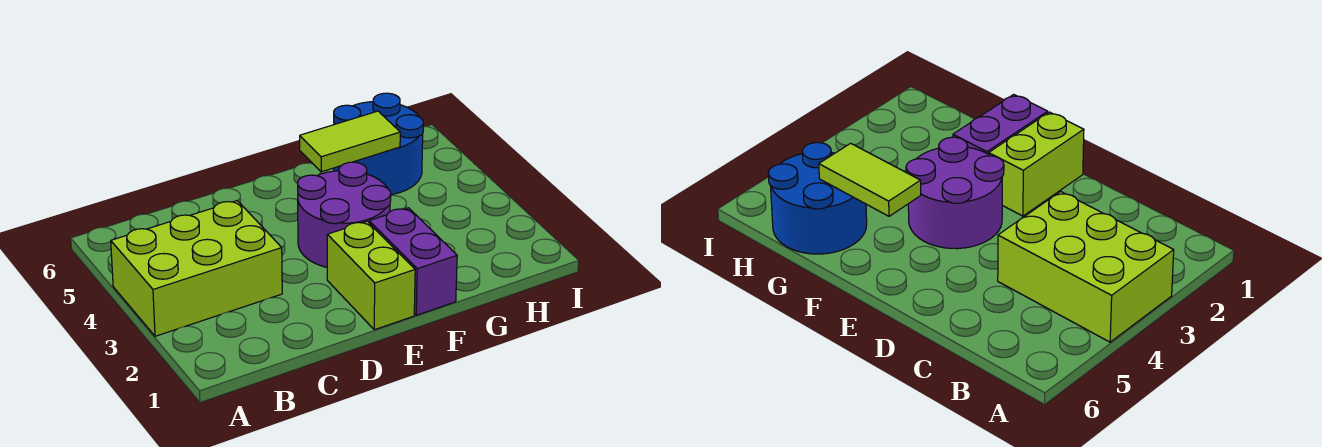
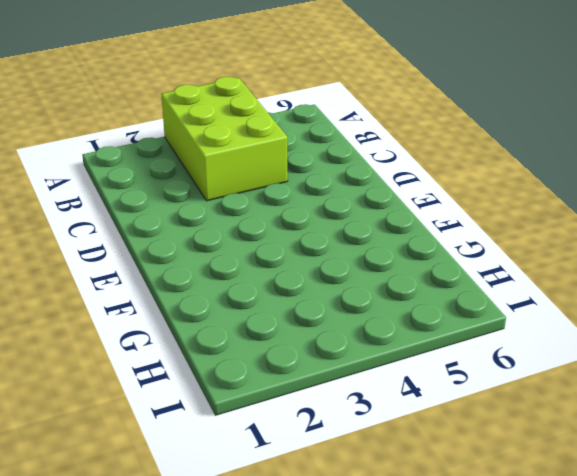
none -> lime brick E1:E2 level 1
none -> purple round brick E3:F4 level 1

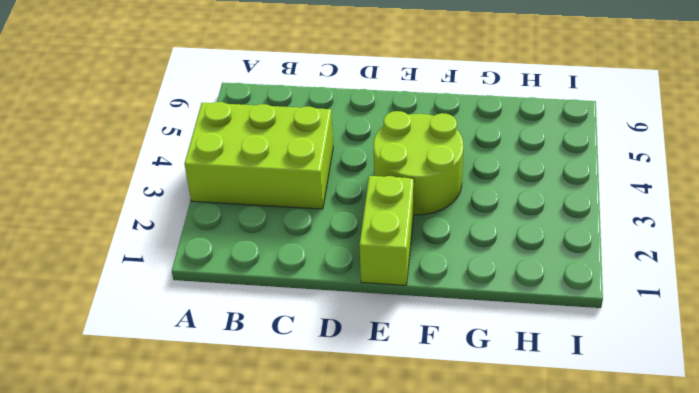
lime round brick E3:F4 level 1 -> purple round brick E3:F4 level 1
none -> purple brick F1:F2 level 1
none -> blue round brick G5:H6 level 1

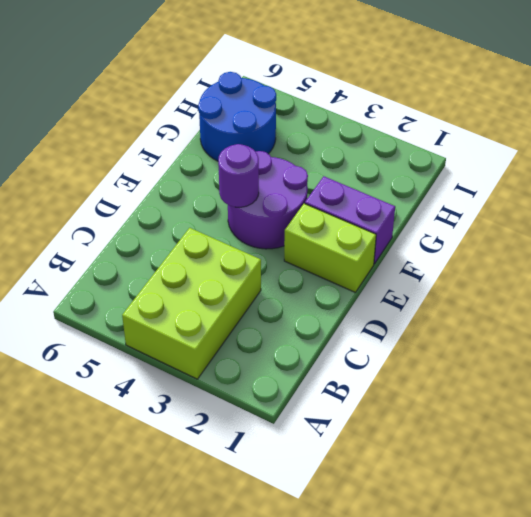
purple round brick E4 level 2 -> none
none -> lime tile F5:G5 level 2

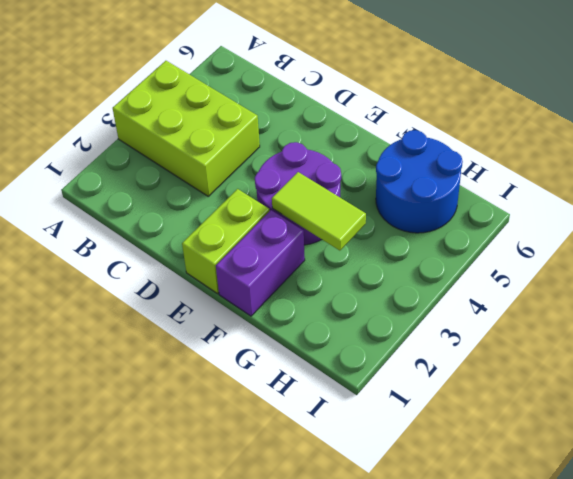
lime tile F3:G3 level 2 -> lime tile F5:G5 level 2

